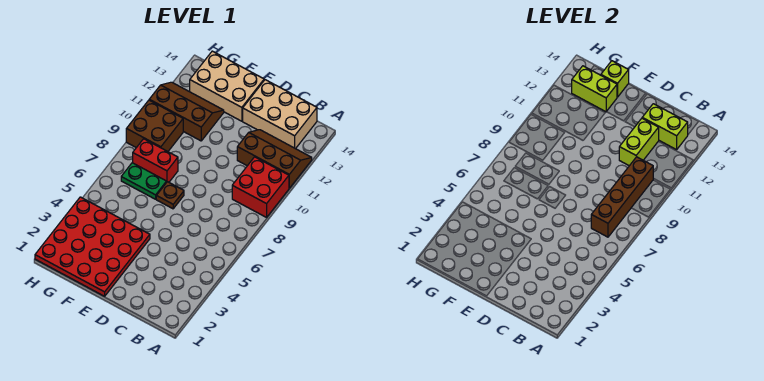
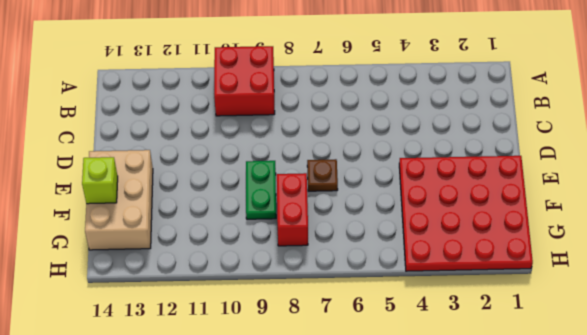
green plate E9:F9 level 1 -> green plate F7:G7 level 1
none -> brown slope A11:C12 level 1 top 11
none -> tan brick B13:D14 level 1
none -> brown slope F11:H12 level 1 top 11

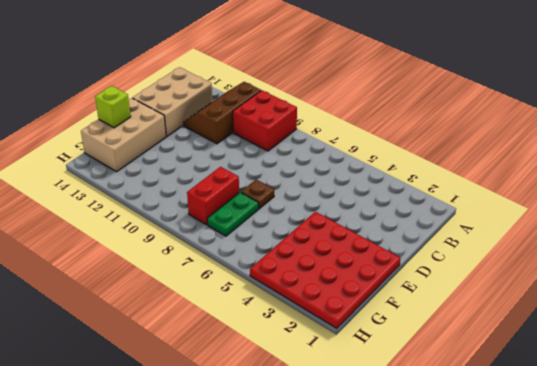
none -> brown slope F11:H12 level 1 top 11
none -> brown brick G9:H10 level 1
none -> brown brick B7:B10 level 2

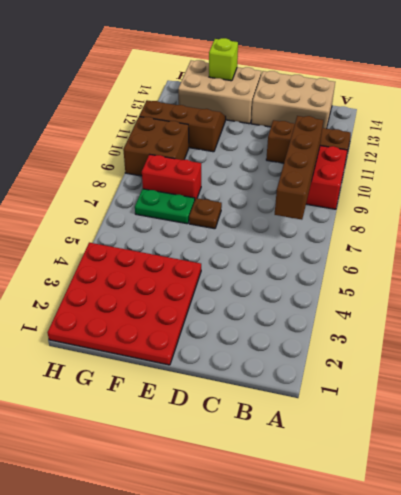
none -> lime brick B13:C13 level 2
none -> lime brick C11:C12 level 2
none -> lime brick F13:G13 level 2

